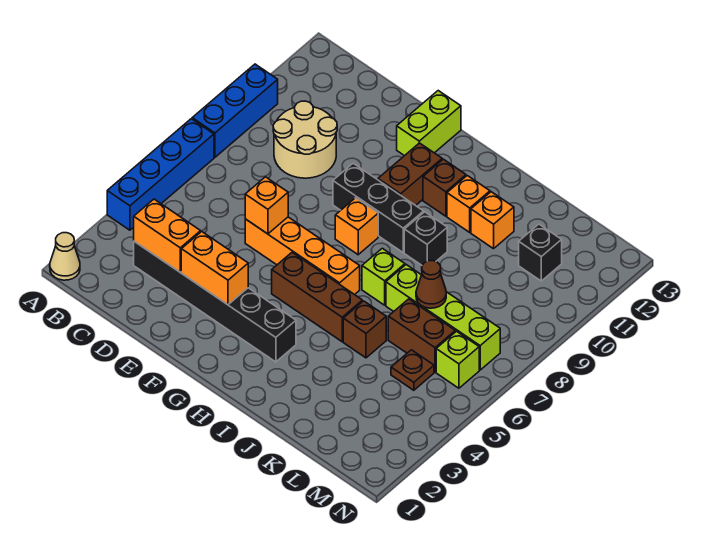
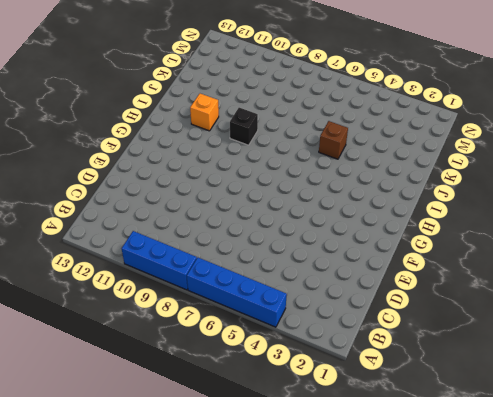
none -> tan cone A1 level 1
none -> black brick C3:H3 level 1
none -> tan round brick C9:D10 level 1

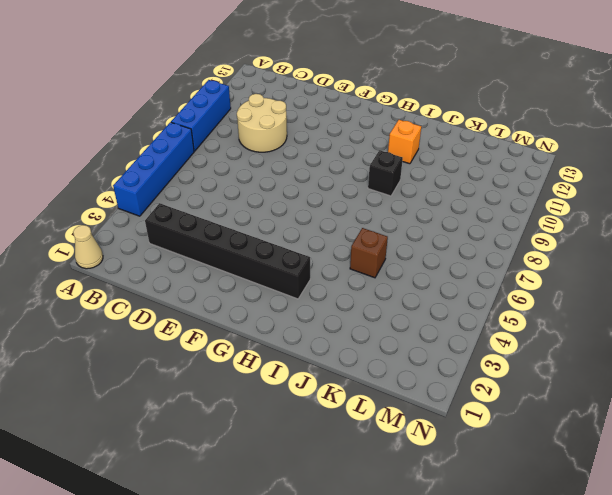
none -> orange brick E6:H6 level 1
none -> black brick F9:H9 level 1
none -> lime brick F12:F13 level 1

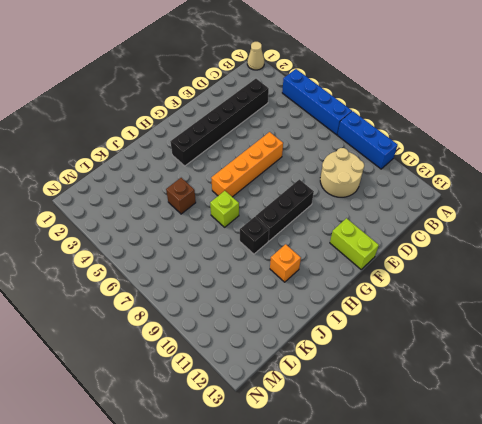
none -> brown brick G5:I5 level 1
none -> orange brick G8 level 1
none -> brown brick G10:G11 level 1

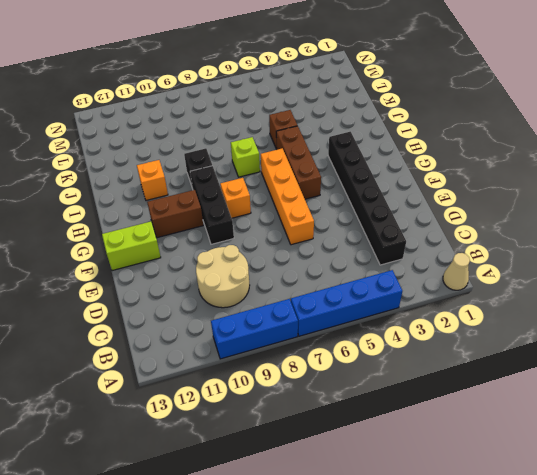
none -> brown brick H11 level 1
none -> lime brick J7:M7 level 1
none -> orange brick J11 level 1

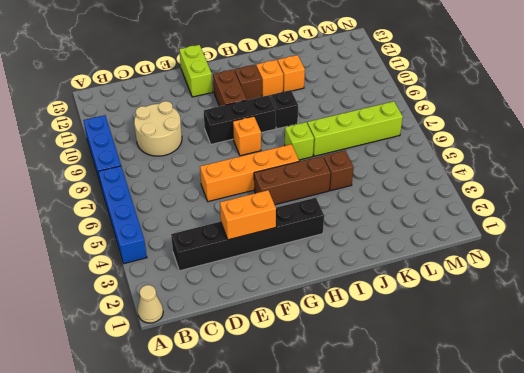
none -> brown brick K6:L6 level 1
none -> brown plate L5 level 1
none -> black brick L11 level 1

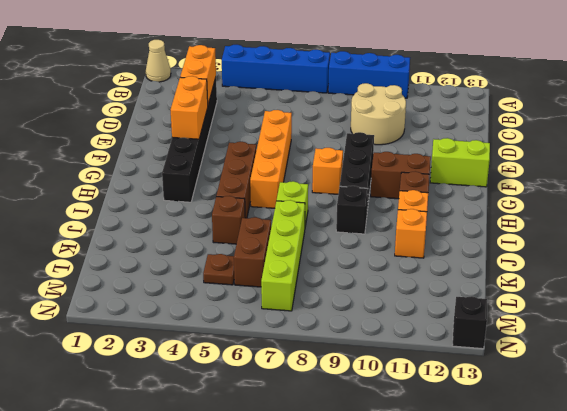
black brick N13 level 1 -> black brick L11 level 1
none -> lime brick M6 level 1
none -> orange brick E6 level 2
none -> brown cone K7 level 2

